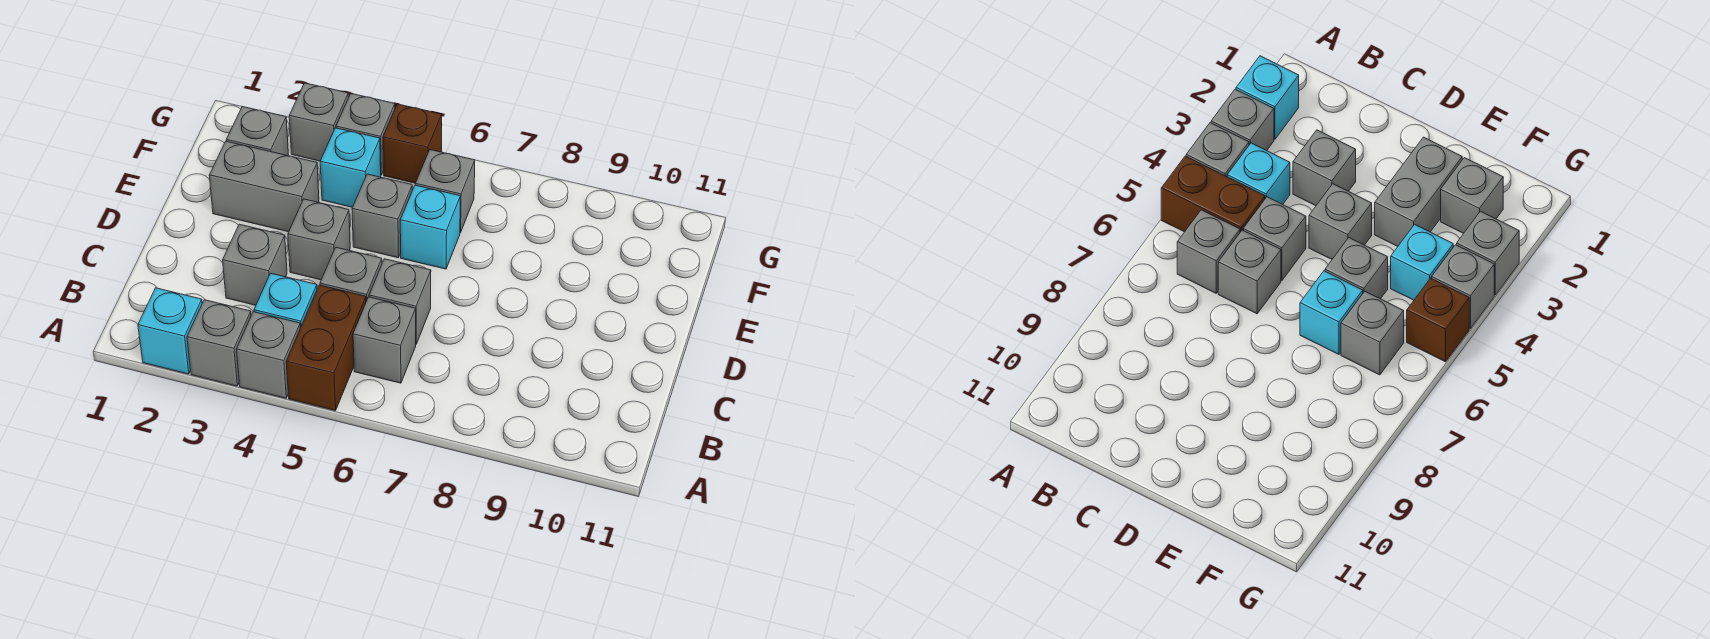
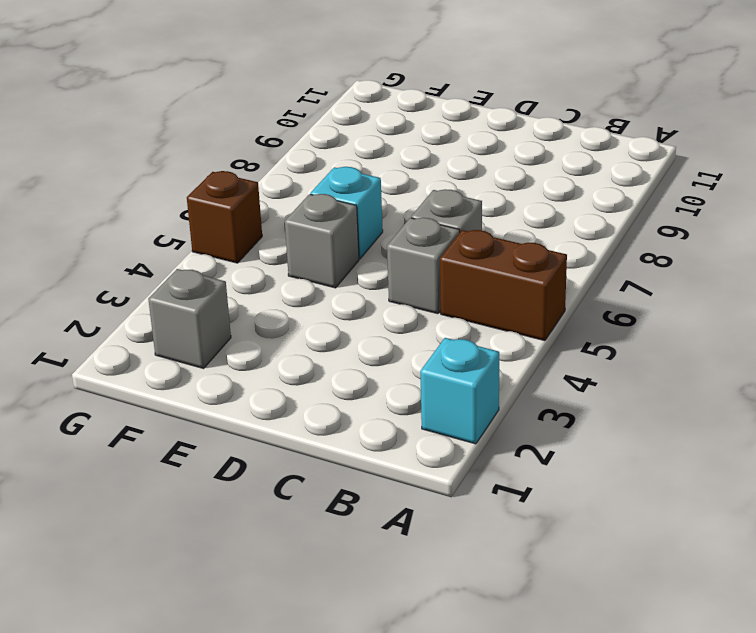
none -> grey brick A3 level 1
none -> grey brick A4 level 1
none -> cyan brick B4 level 1

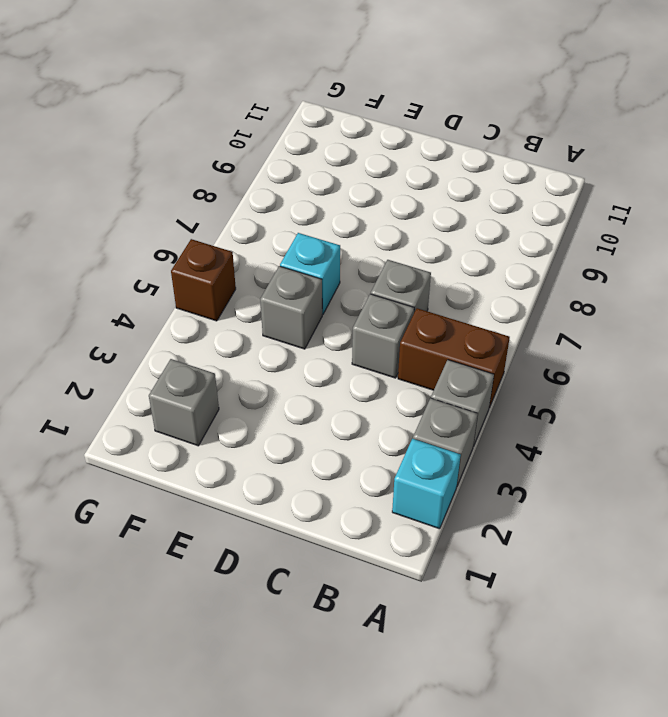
none -> cyan brick B4 level 1
none -> grey brick B6 level 1
none -> grey brick C3 level 1

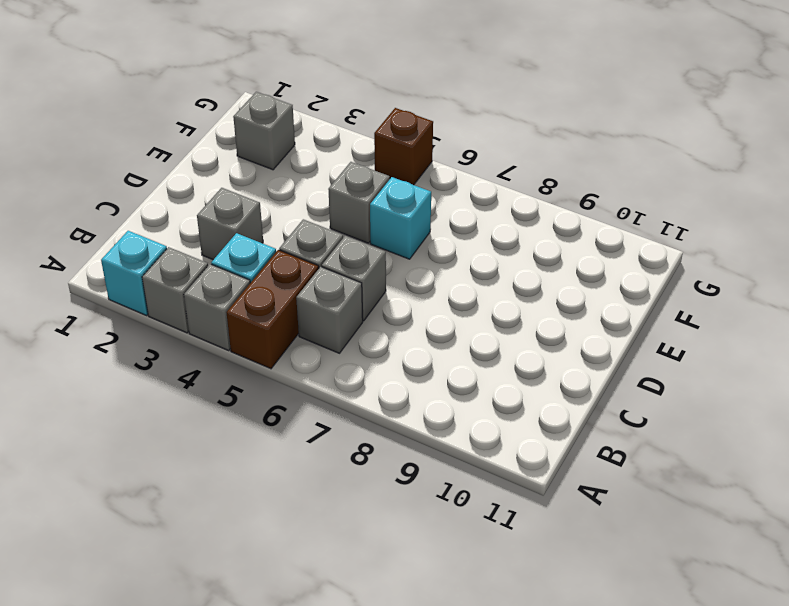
none -> grey brick D4 level 1
none -> grey brick E2:E3 level 1
none -> cyan brick F4 level 1

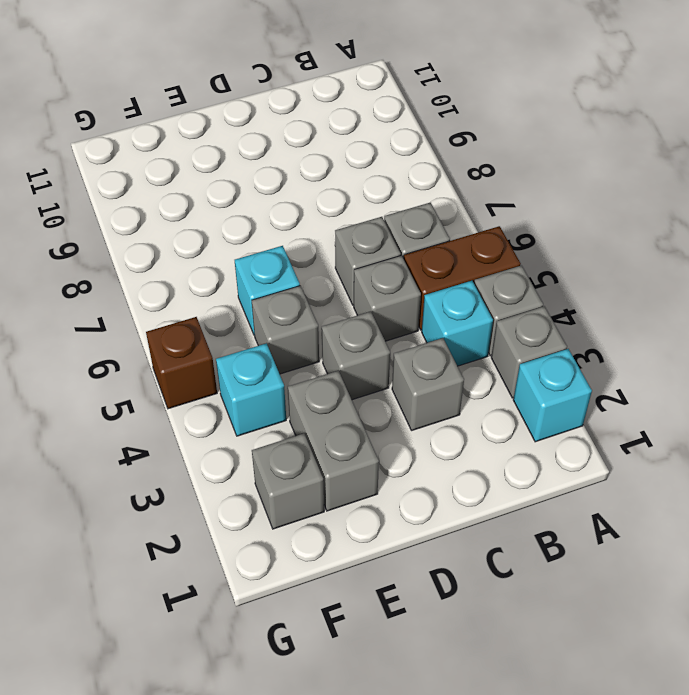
none -> grey brick F6 level 1
none -> grey brick G3 level 1
none -> grey brick G4 level 1

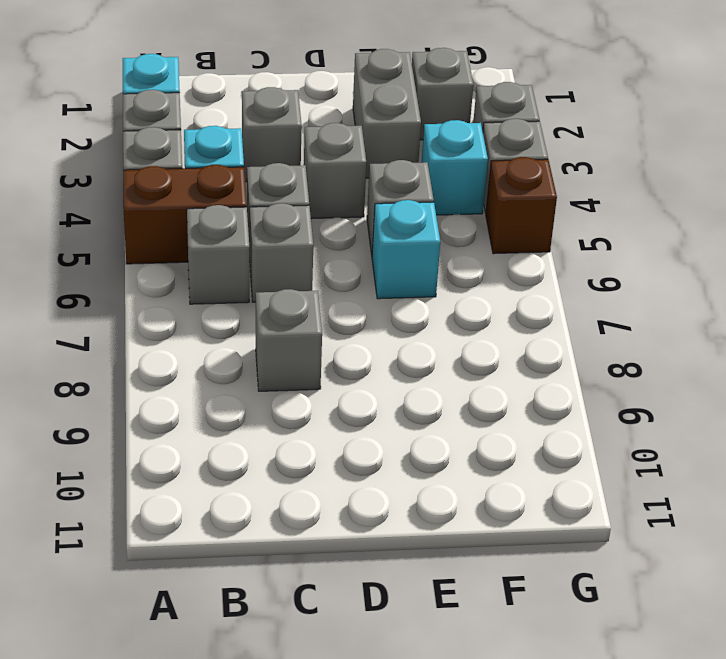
grey brick C8 level 1 -> grey brick F6 level 1

